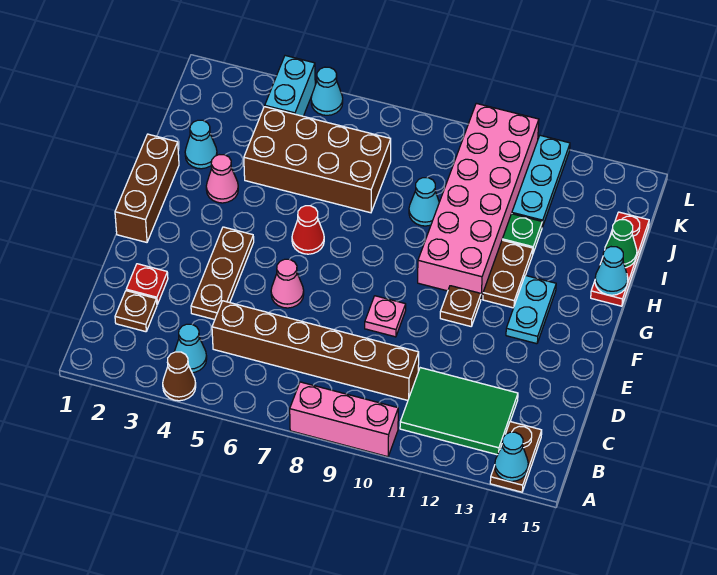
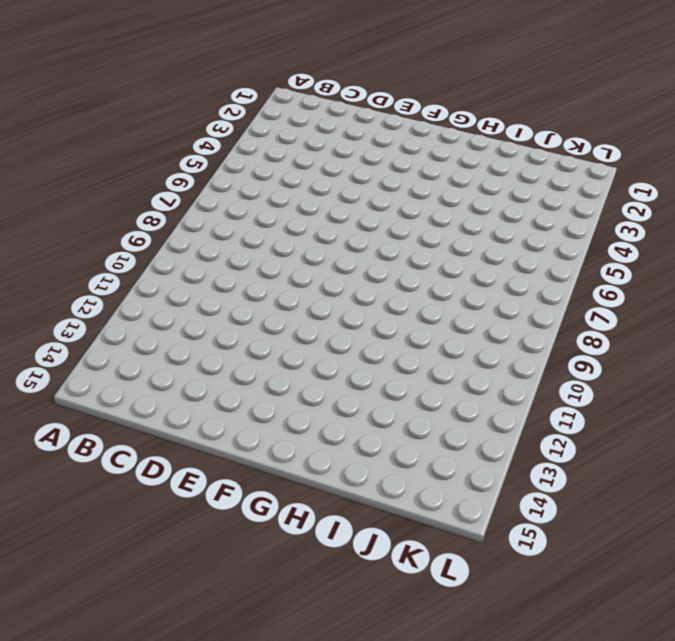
none -> brown cone A4 level 1
none -> pink brick A8:A10 level 1
none -> brown plate A14:B14 level 1

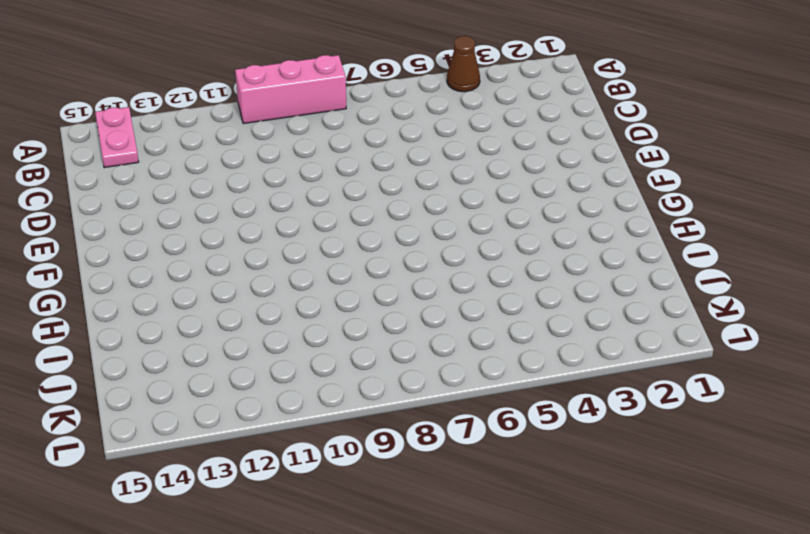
pink plate A14:B14 level 1 -> brown plate A14:B14 level 1
none -> cyan cone B4 level 1
none -> green tile B11:C13 level 1
none -> brown plate C2 level 1

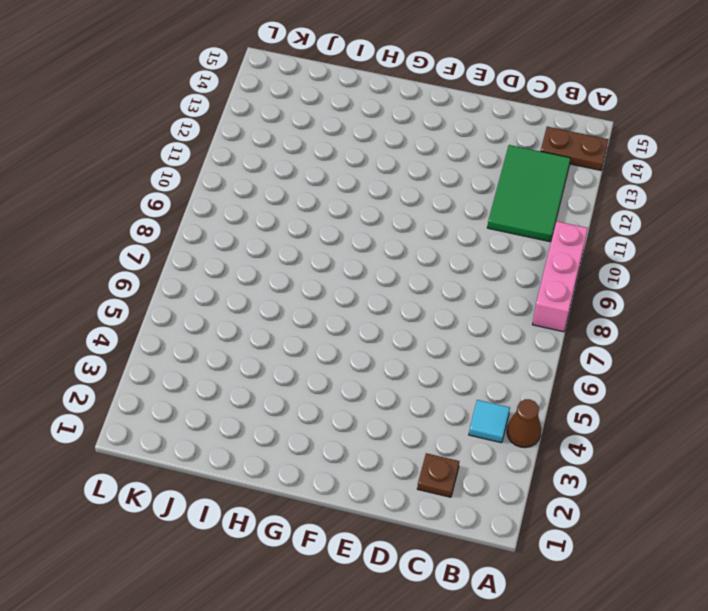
cyan tile B4 level 1 -> cyan cone B4 level 1
none -> brown brick C5:C10 level 1
none -> red plate D2 level 1
none -> brown plate D4:F4 level 1

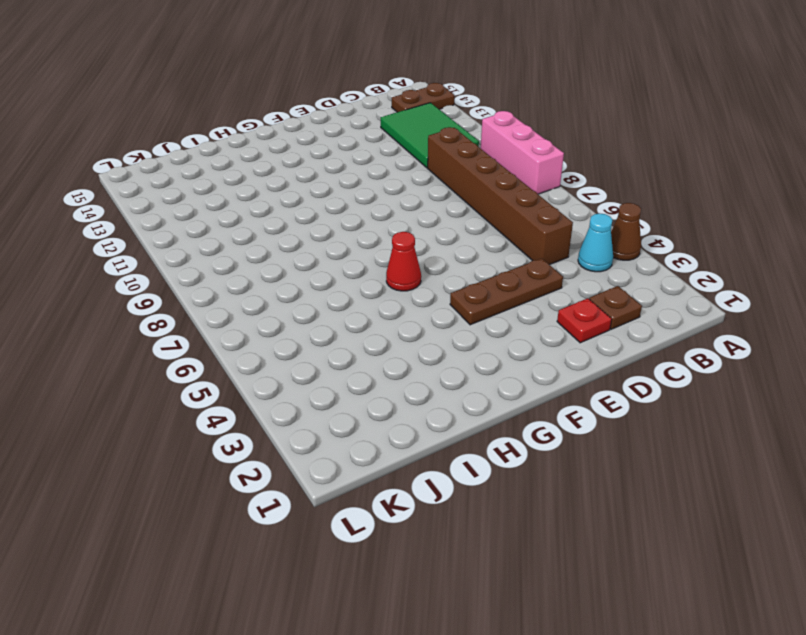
none -> pink cone E6 level 1
none -> pink plate E9 level 1
none -> brown brick F1:H1 level 1

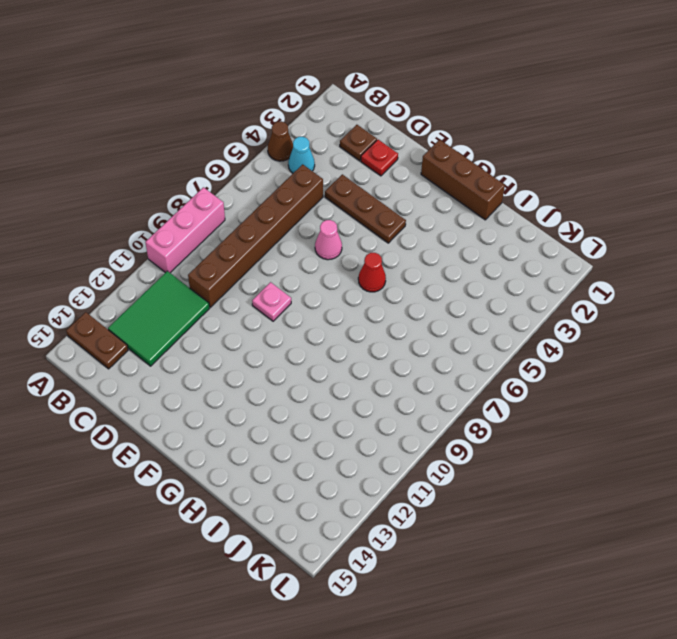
none -> brown plate F11 level 1
none -> cyan plate F13:G13 level 1
none -> pink brick G10:L11 level 1

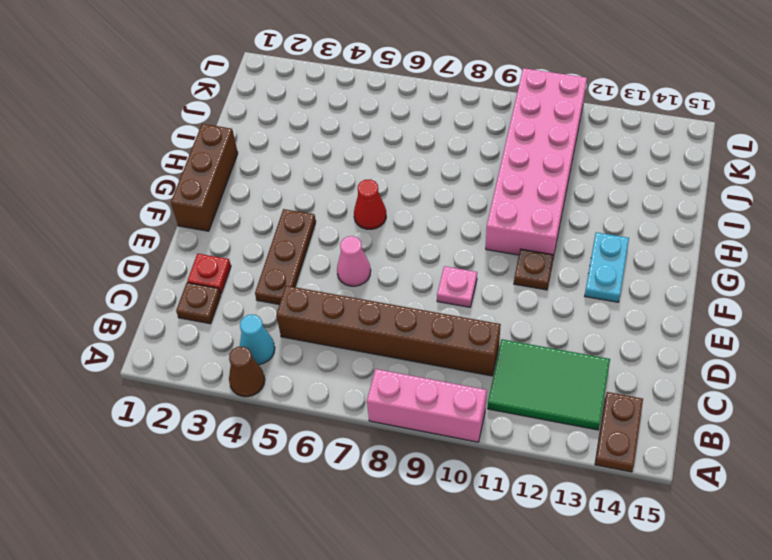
none -> brown plate G12:H12 level 1
none -> pink cone H3 level 1
none -> red plate H15:J15 level 1

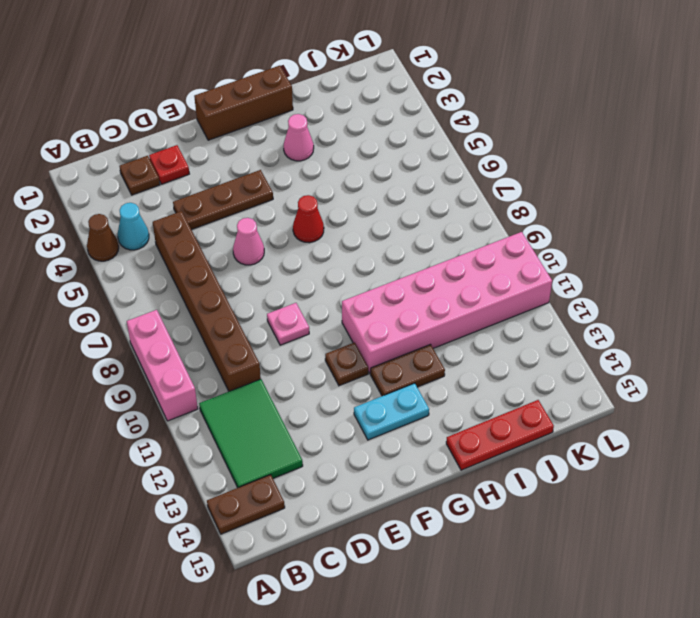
none -> cyan cone I2 level 1
none -> brown brick I4:J7 level 1
none -> cyan cone I9 level 1

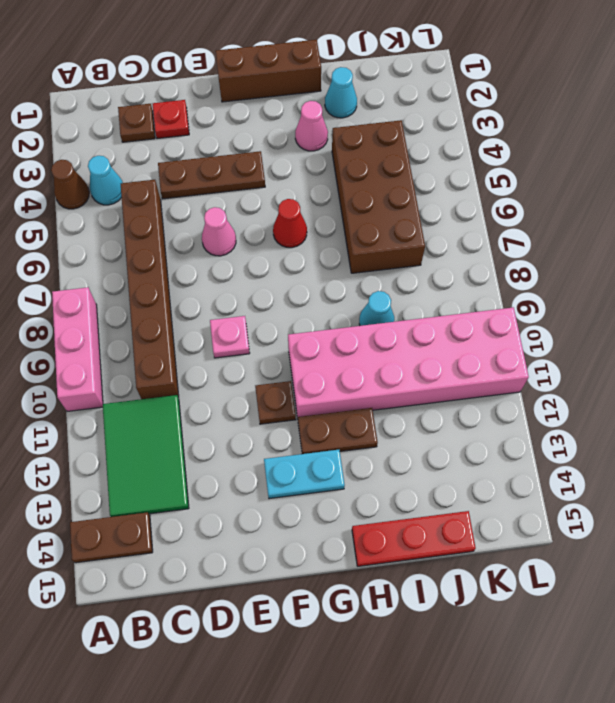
none -> green plate I12 level 1
none -> cyan plate J12:L12 level 1
none -> cyan brick K4:L4 level 1

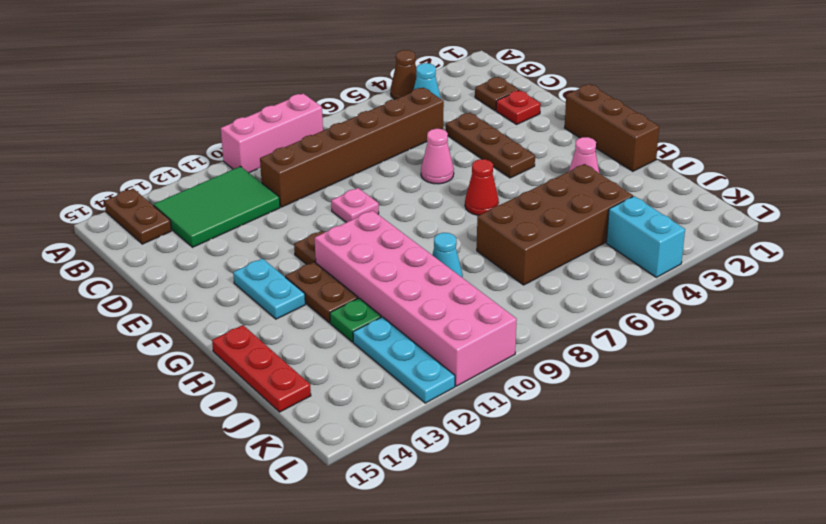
none -> cyan cone I2 level 1
none -> cyan cone L5 level 1
none -> cyan cone A14 level 2

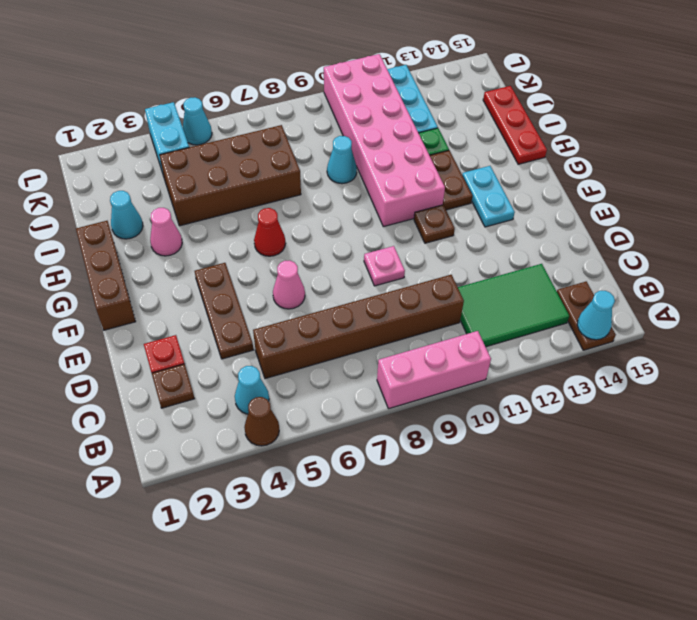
none -> cyan cone H15 level 2
none -> green cone I15 level 2

